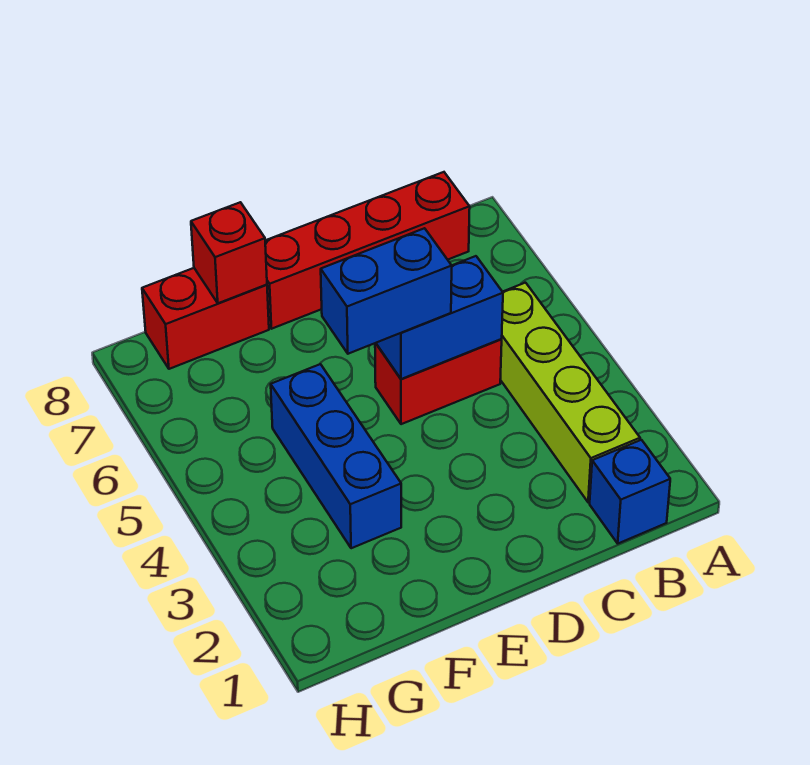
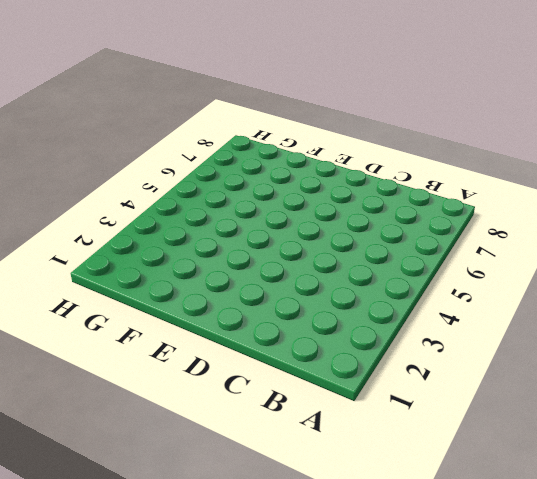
none -> blue brick B1 level 1
none -> lime brick B2:B5 level 1

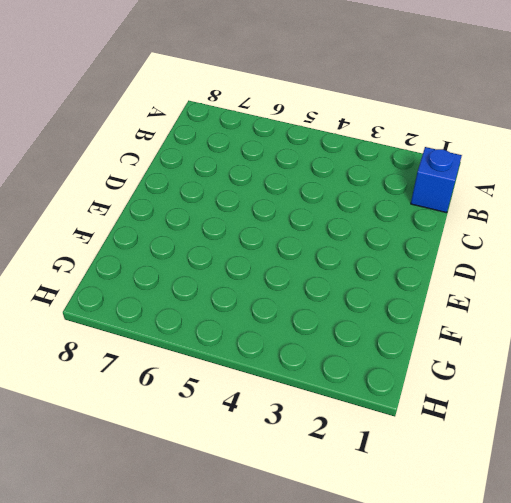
none -> lime brick B2:B5 level 1
none -> red brick B8:E8 level 1

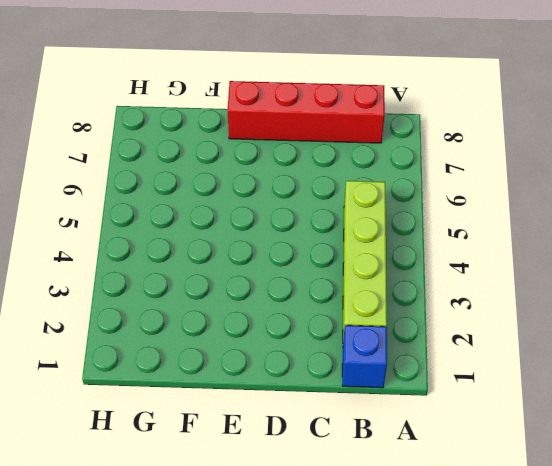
none -> red brick C5:D5 level 1
none -> blue brick F3:F5 level 1

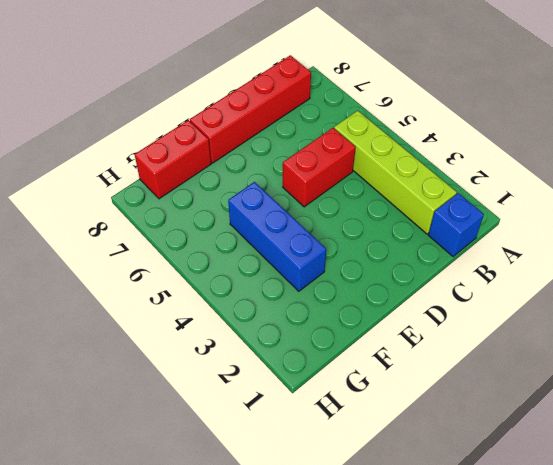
none -> blue brick C5:D5 level 2
none -> red brick F8 level 2

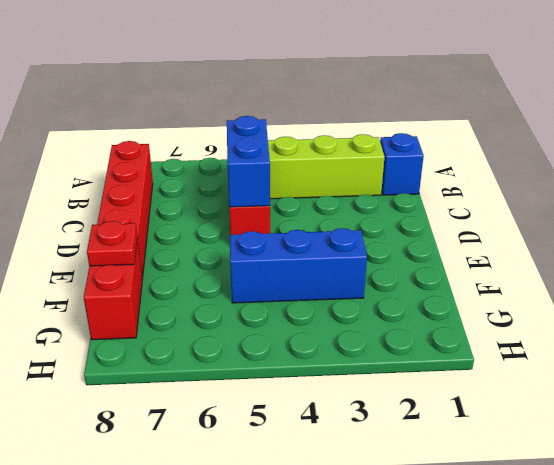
red plate F8 level 2 -> red brick F8 level 2
none -> blue brick D5:E5 level 3

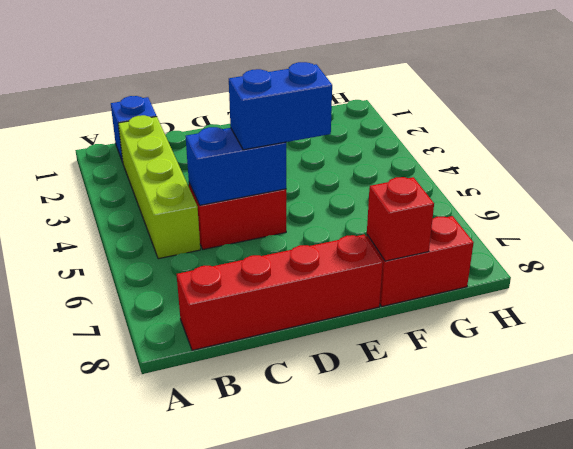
none -> blue brick F3:F5 level 1

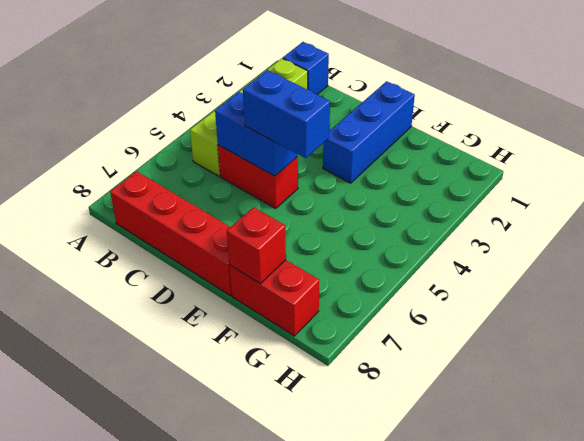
blue brick E1:E3 level 1 -> blue brick F3:F5 level 1

